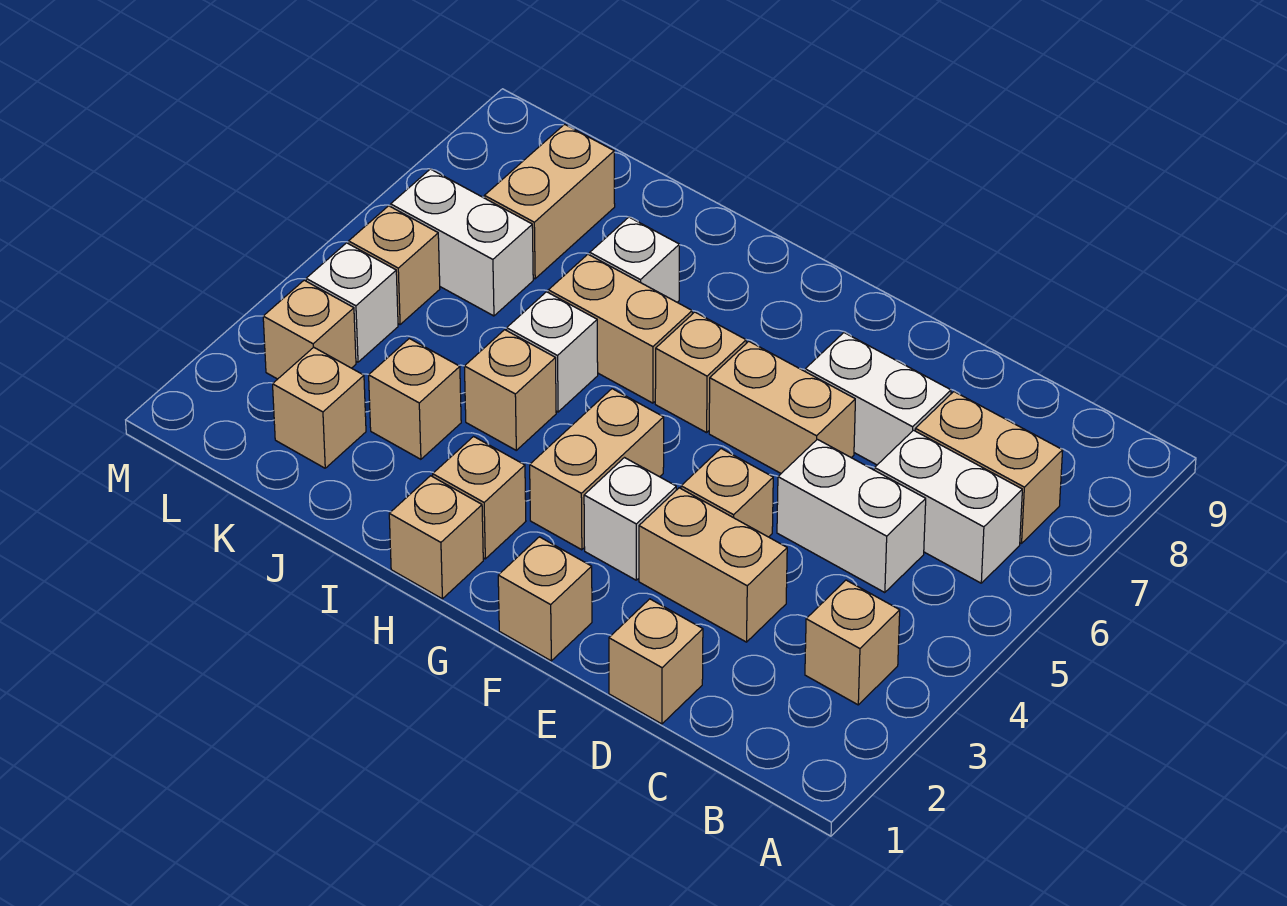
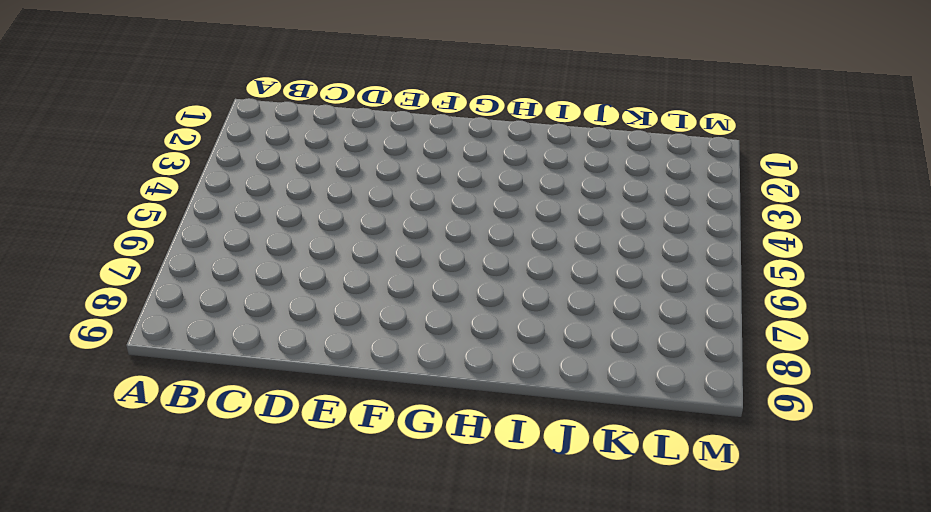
none -> tan brick B3 level 1
none -> white brick B6:C6 level 1
none -> tan brick B7:C7 level 1

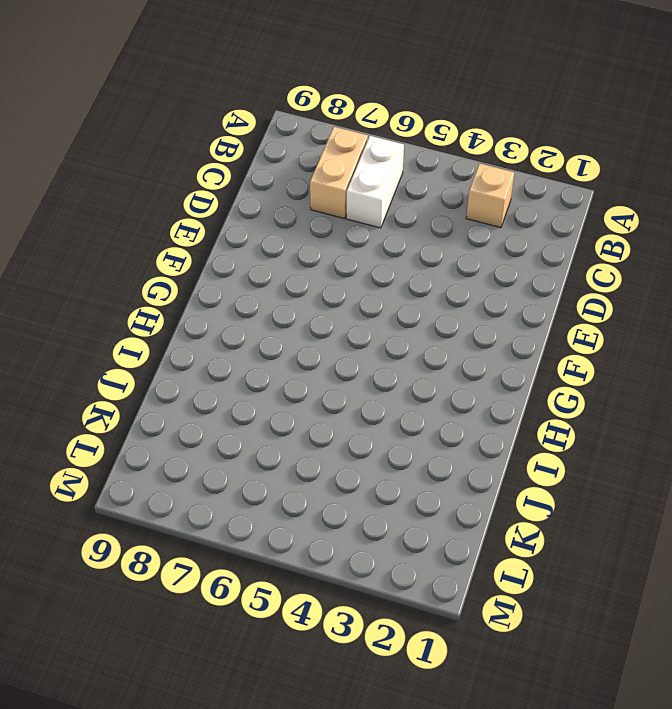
none -> white brick C5:D5 level 1
none -> tan brick D1 level 1
none -> tan brick D3:E3 level 1

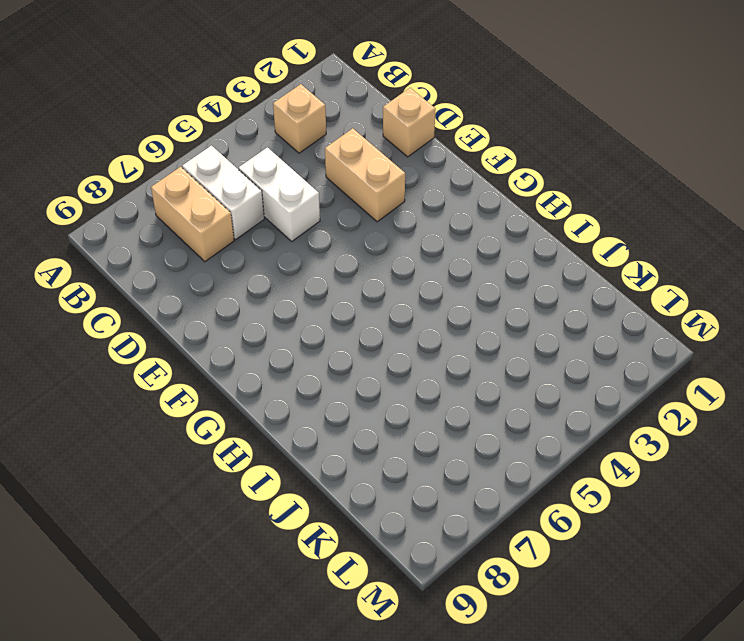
none -> white brick D7:E7 level 1
none -> tan brick E4 level 1
none -> tan brick E6:F6 level 1

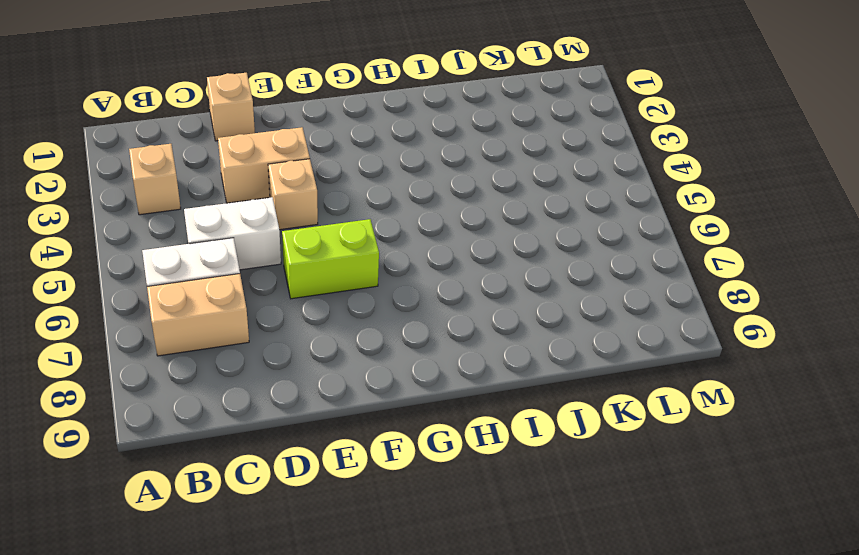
lime brick E6:F6 level 1 -> tan brick E6:F6 level 1
none -> white brick D7:E7 level 1
none -> tan brick F1 level 1
none -> white brick F3 level 1

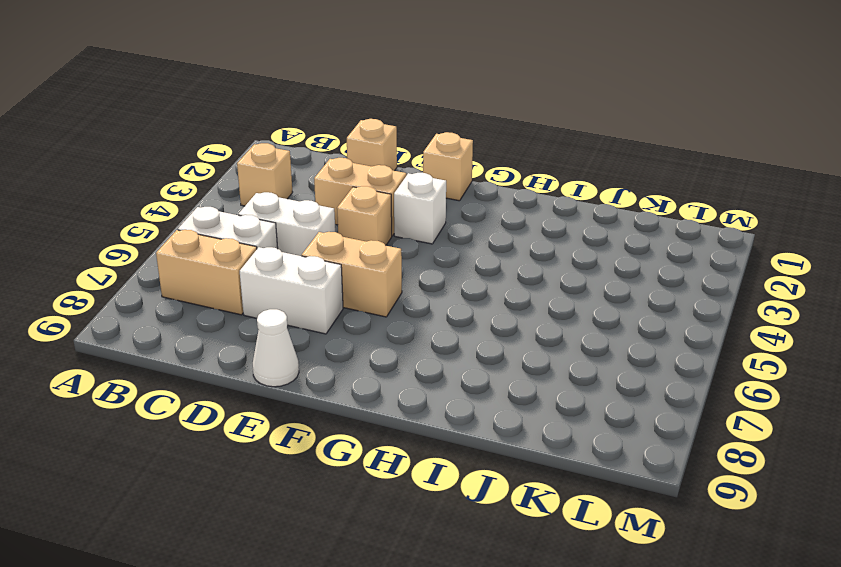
white cone E9 level 1 -> none
none -> tan brick G3:G4 level 1
none -> tan brick G6 level 1
none -> tan brick H1 level 1

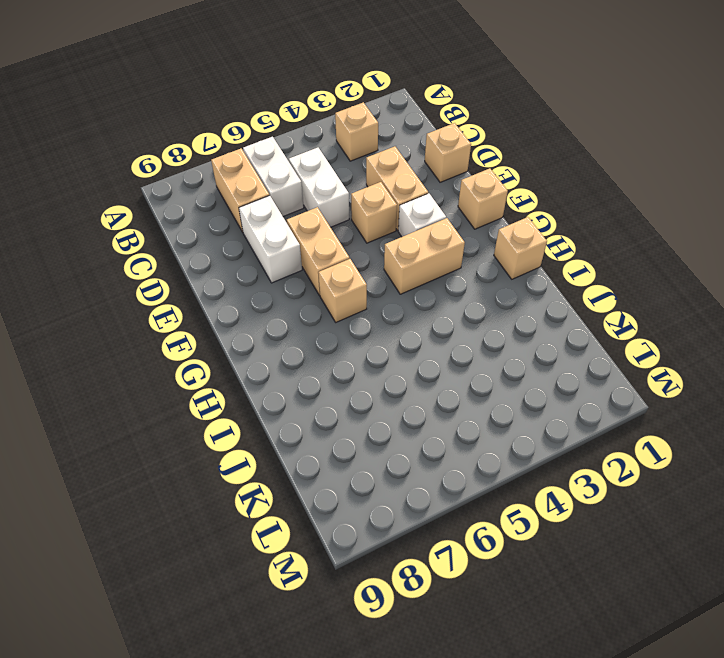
none -> tan brick H2 level 1
none -> tan brick H6:I6 level 1
none -> tan brick I4 level 1

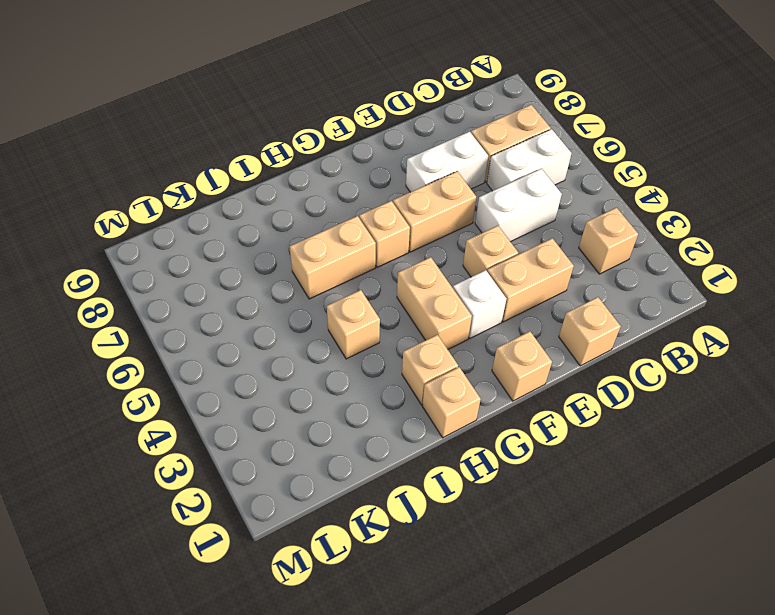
none -> white brick I5 level 1
none -> white brick I7 level 1
none -> tan brick J3 level 1

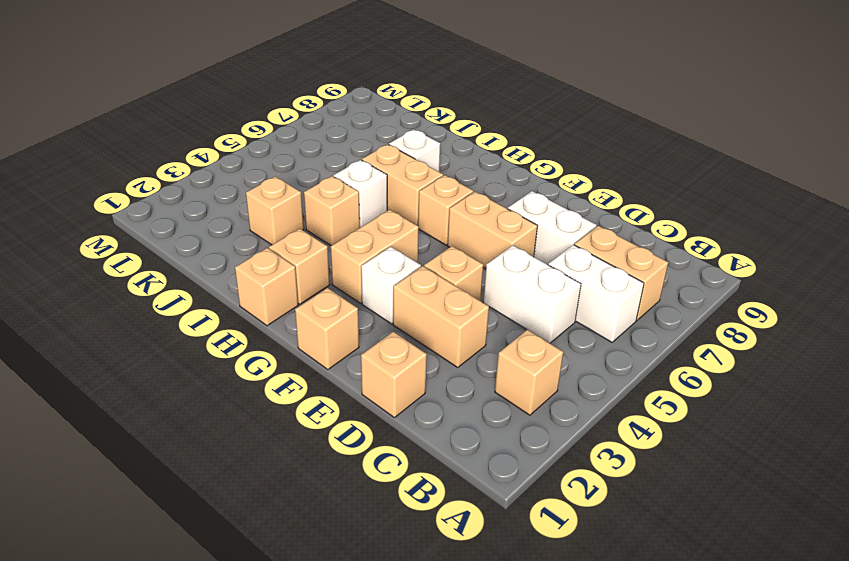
none -> tan brick K2 level 1
none -> white brick K6:L6 level 1
none -> tan brick K7:K8 level 1

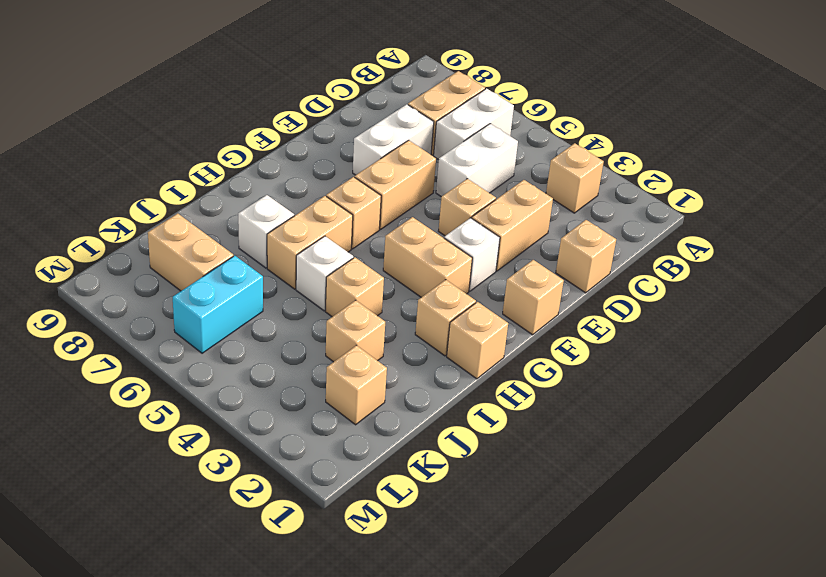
cyan brick K6:L6 level 1 -> white brick K6:L6 level 1
none -> tan brick L3 level 1
none -> white brick L4 level 1
none -> tan brick L5 level 1

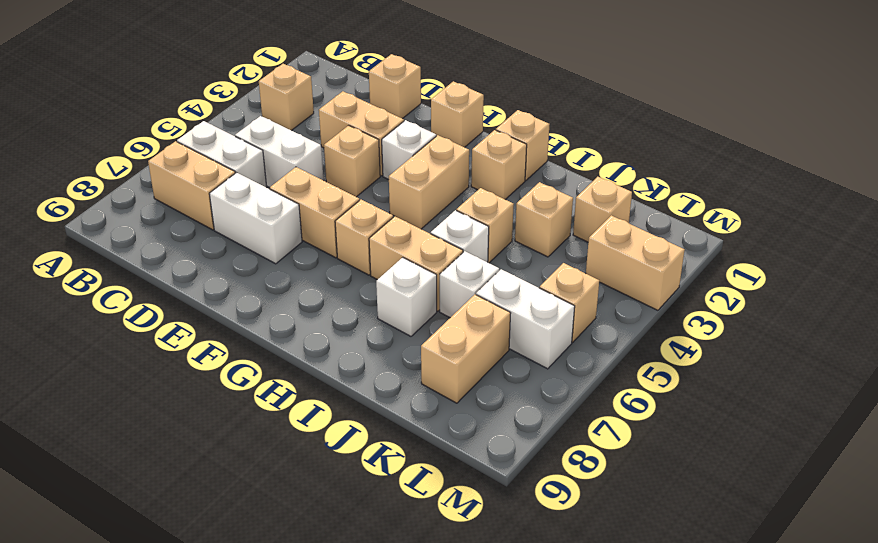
white brick J6 level 1 -> white brick L4 level 1
tan brick L3:M3 level 1 -> tan brick L3 level 1

